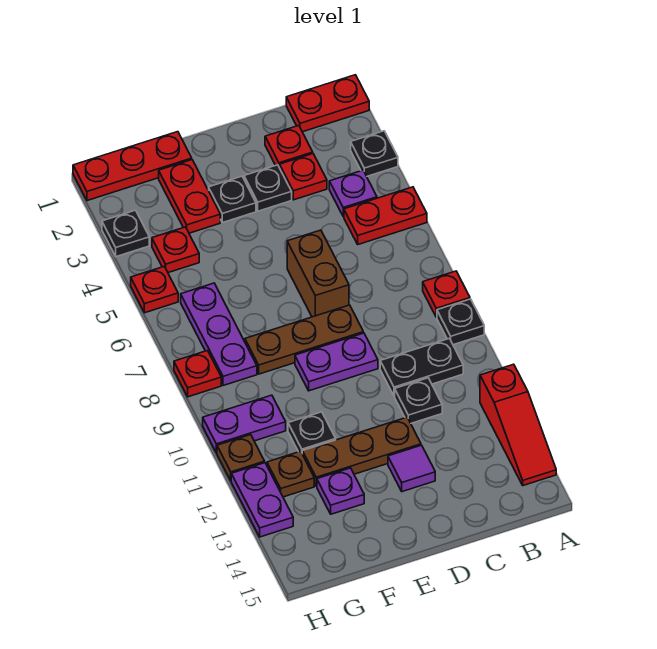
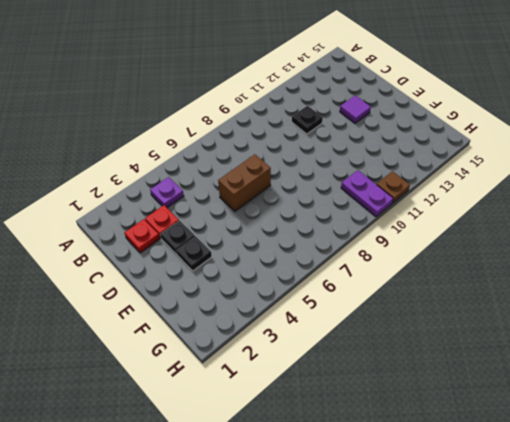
none -> red plate A1:B1 level 1
none -> black plate A3 level 1
none -> red plate A5:B5 level 1
none -> red plate A8 level 1

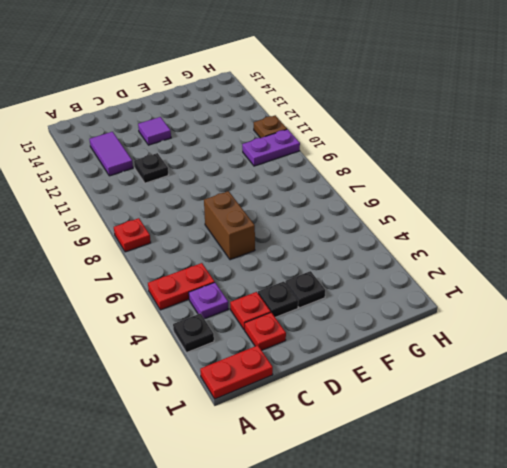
purple tile B12:B13 level 1 -> none
none -> black plate A9 level 1
none -> red slope A12:A14 level 1 top 12
none -> black plate B10:C10 level 1
none -> brown plate D8:F8 level 1

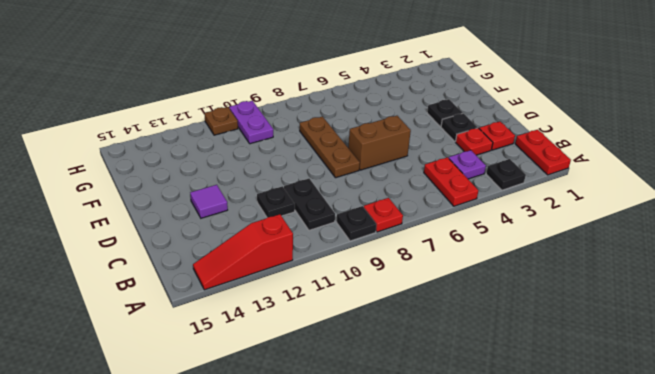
none -> purple plate D9:E9 level 1
none -> brown plate D12:F12 level 1
none -> red plate F1:H1 level 1
none -> red plate F2:F3 level 1

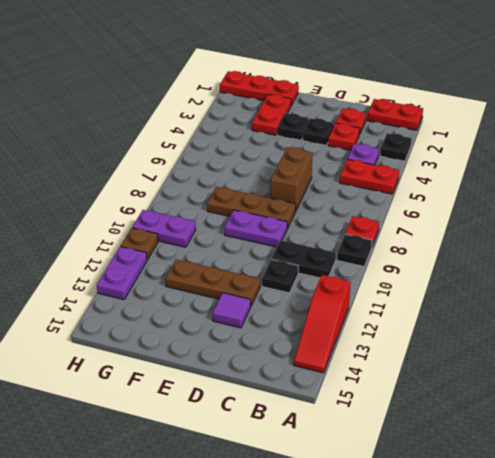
none -> black plate F11 level 1
none -> purple plate F13 level 1
none -> red plate G4 level 1
none -> purple plate G6:G8 level 1

